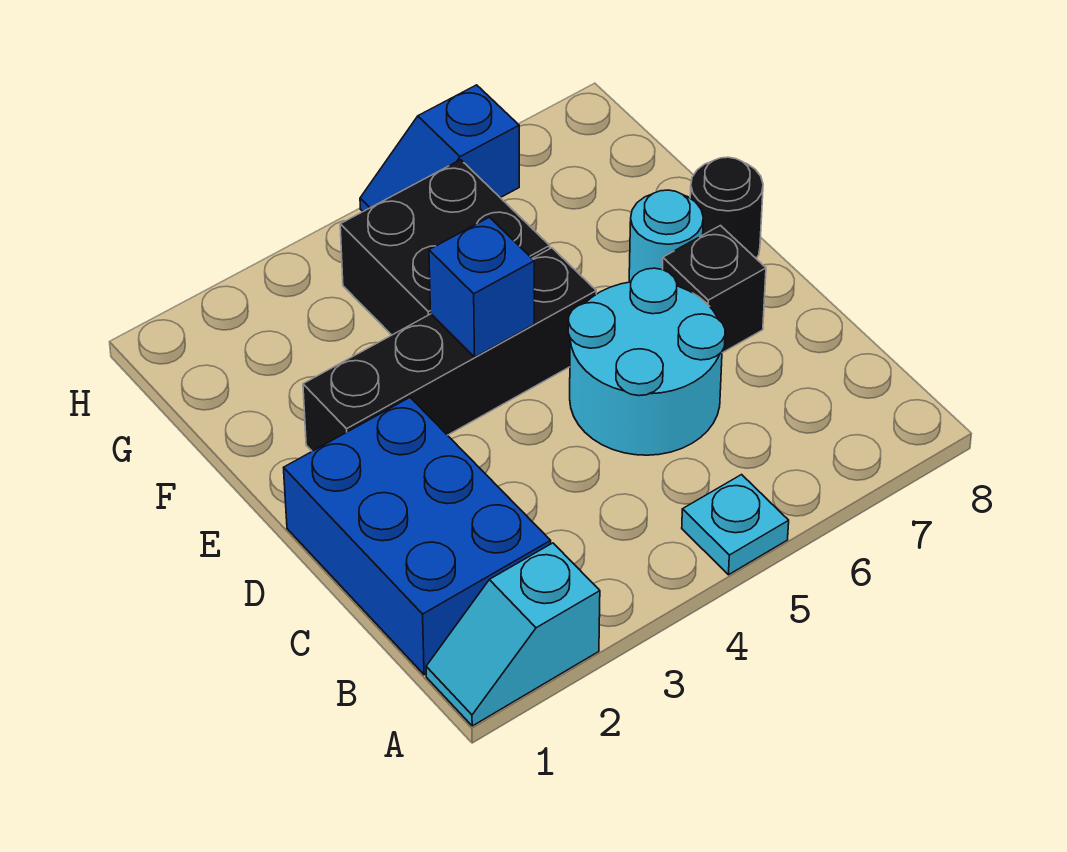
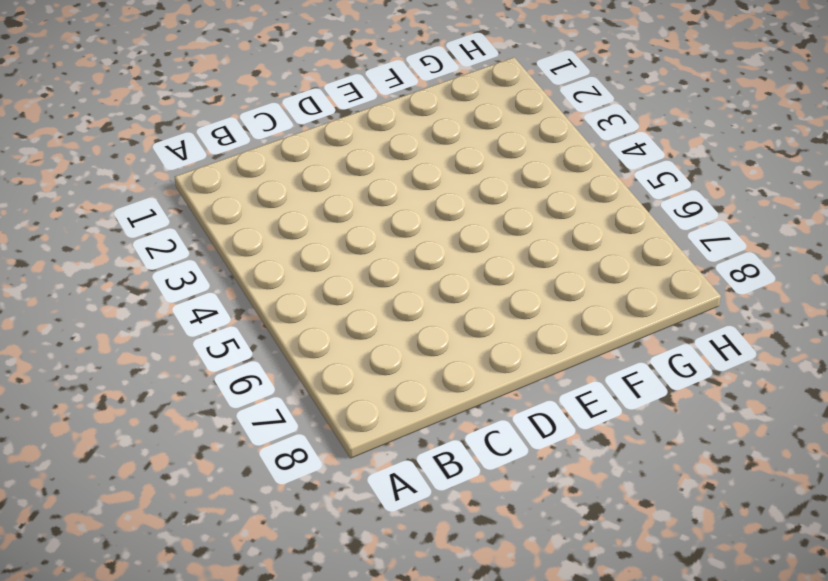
none -> cyan slope A1:A2 level 1 top 2
none -> cyan plate A5 level 1

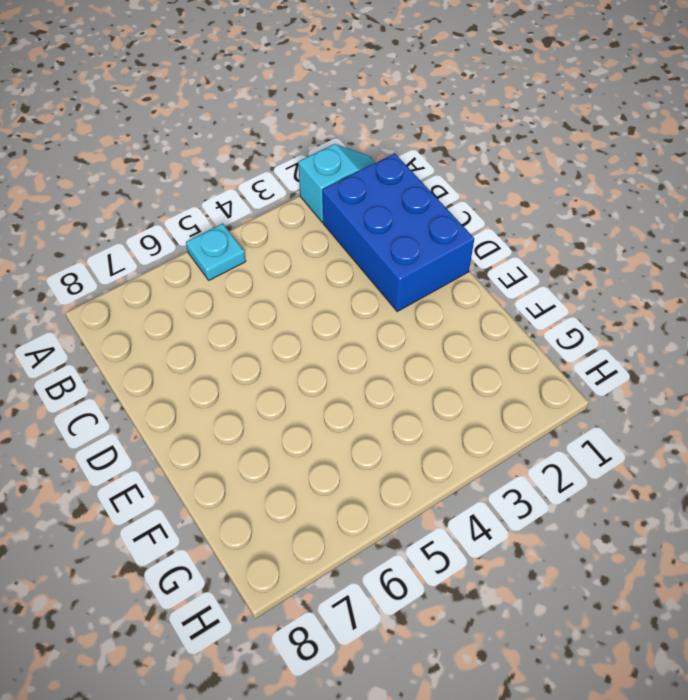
none -> cyan round brick C5:D6 level 1
none -> black brick D7 level 1

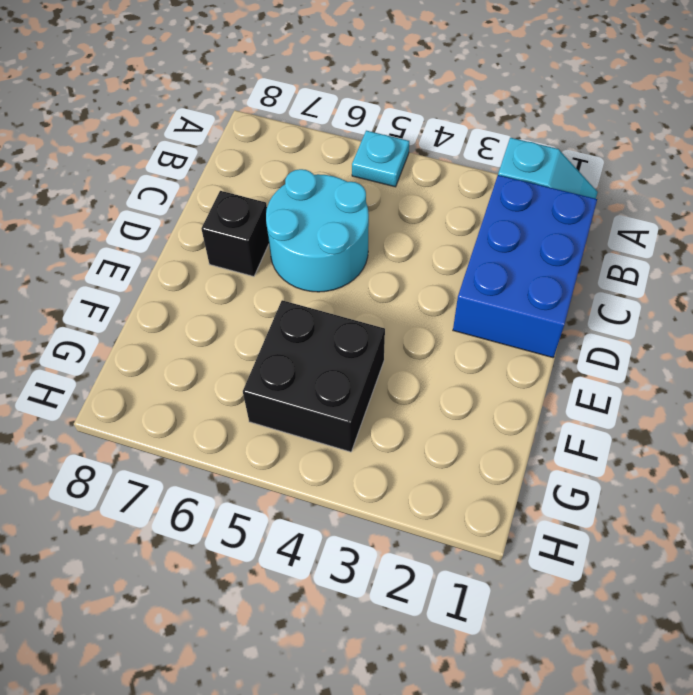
none -> black brick E2:E5 level 1
none -> cyan round brick E7 level 1

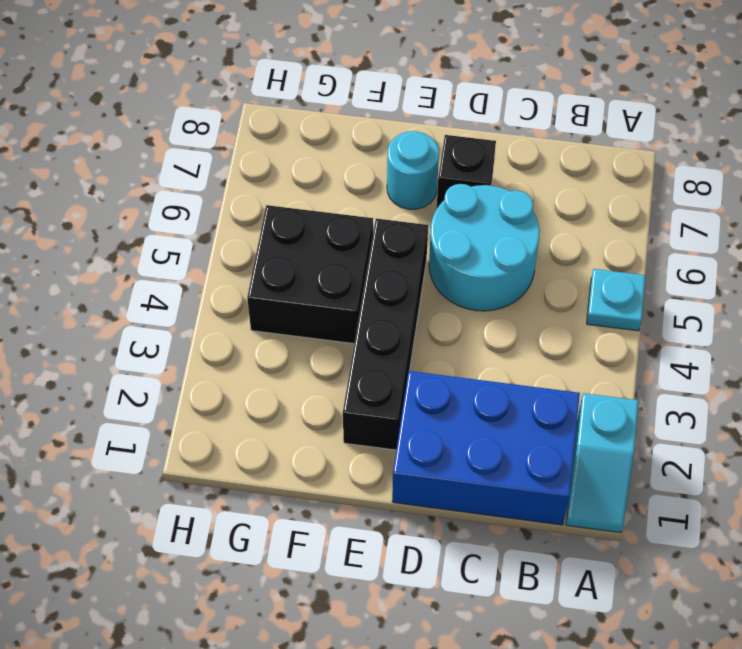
none -> black round brick E8 level 1
none -> blue slope H5:H6 level 1 top 6

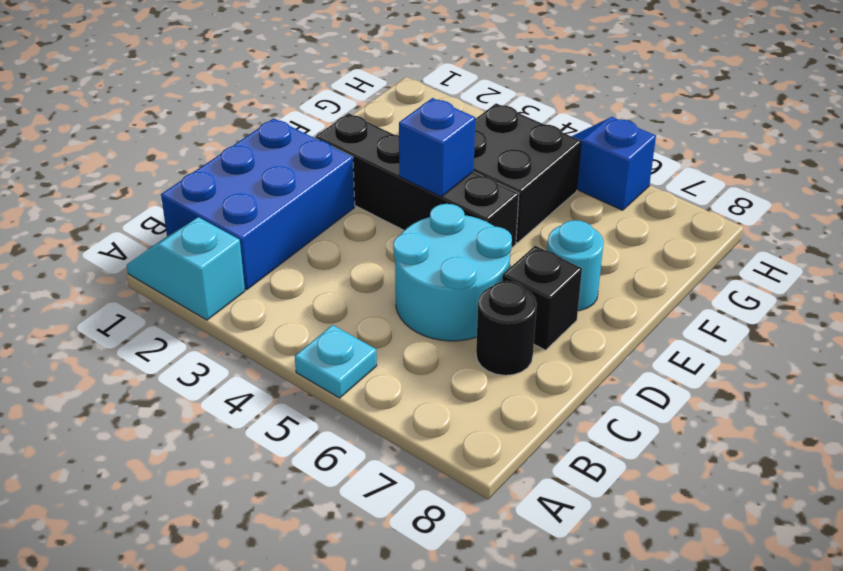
black round brick C7 level 1 -> black round brick E8 level 1

